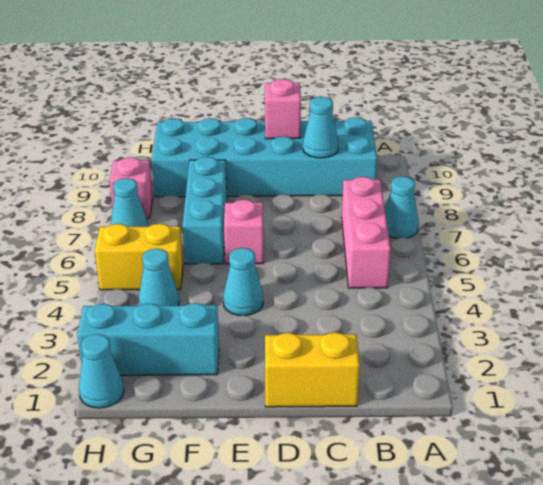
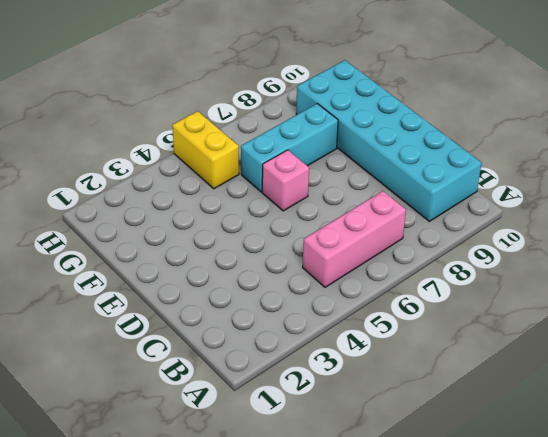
none -> cyan cone A7 level 1
none -> yellow brick C1:D1 level 1
none -> cyan cone E4 level 1

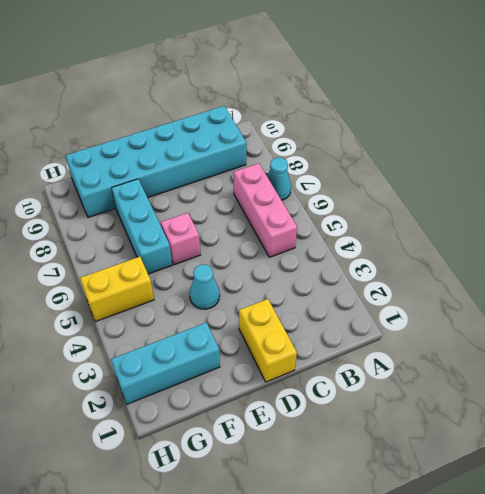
yellow brick D1:D2 level 1 -> yellow brick C1:D1 level 1
none -> cyan cone G4 level 1
none -> cyan cone H1 level 1
none -> cyan cone H7 level 1

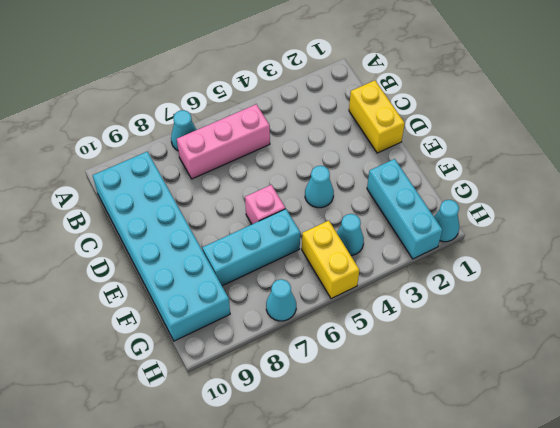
none -> pink brick H8 level 1
none -> cyan cone C9 level 2
none -> pink brick D10 level 2

